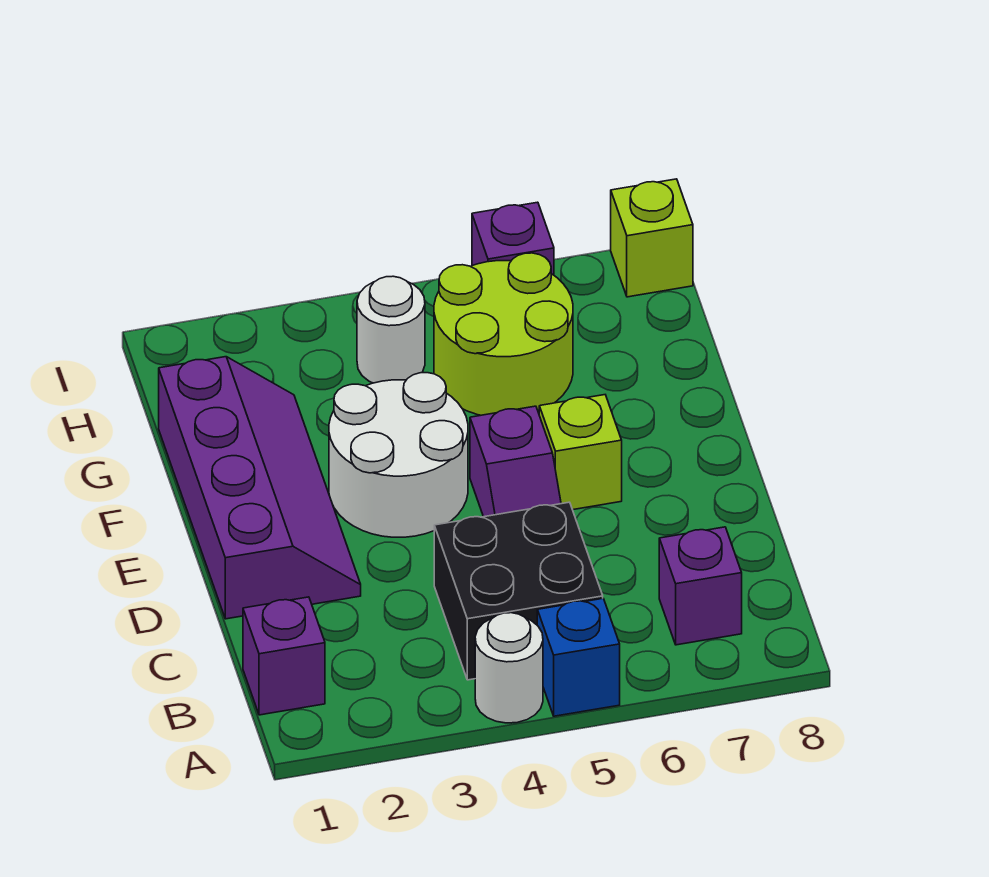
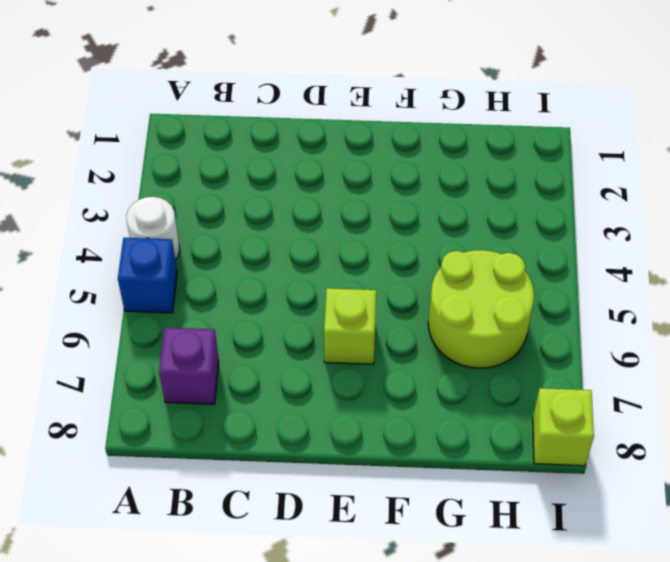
none -> purple brick B1 level 1
none -> black brick B4:C5 level 1
none -> purple slope D1:G2 level 1 top 1

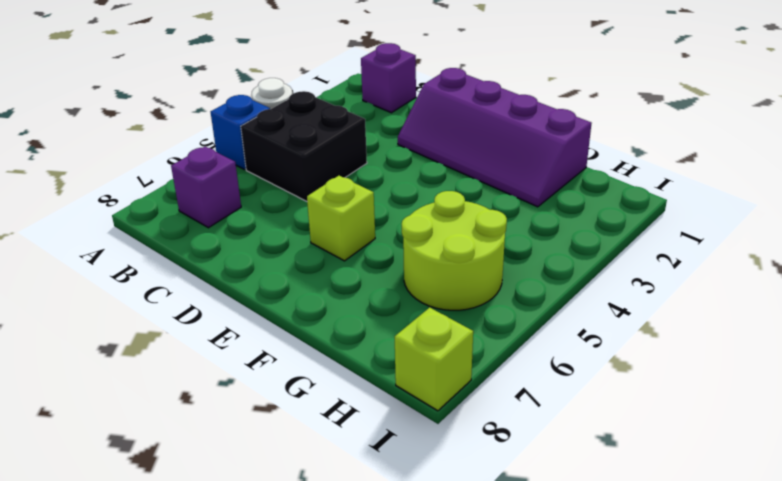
none -> purple slope D5:E5 level 1 top E
none -> white round brick E3:F4 level 1
none -> white round brick H4 level 1

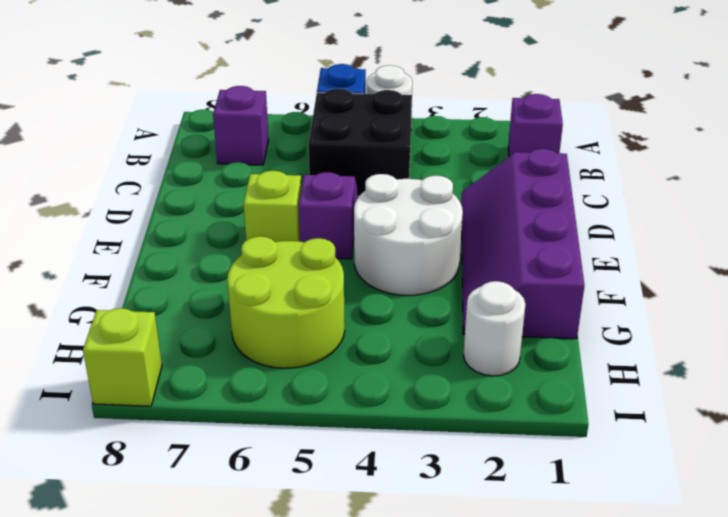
white round brick H2 level 1 -> white round brick H4 level 1
none -> purple brick I6 level 1

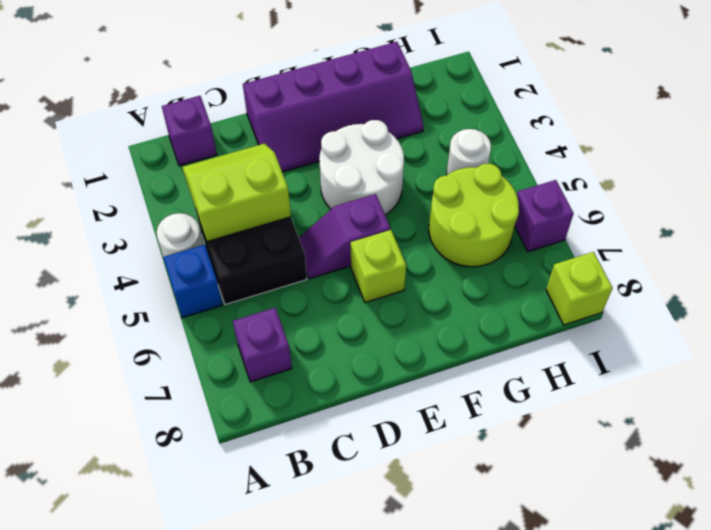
lime slope B3:C4 level 2 top 4 -> none

